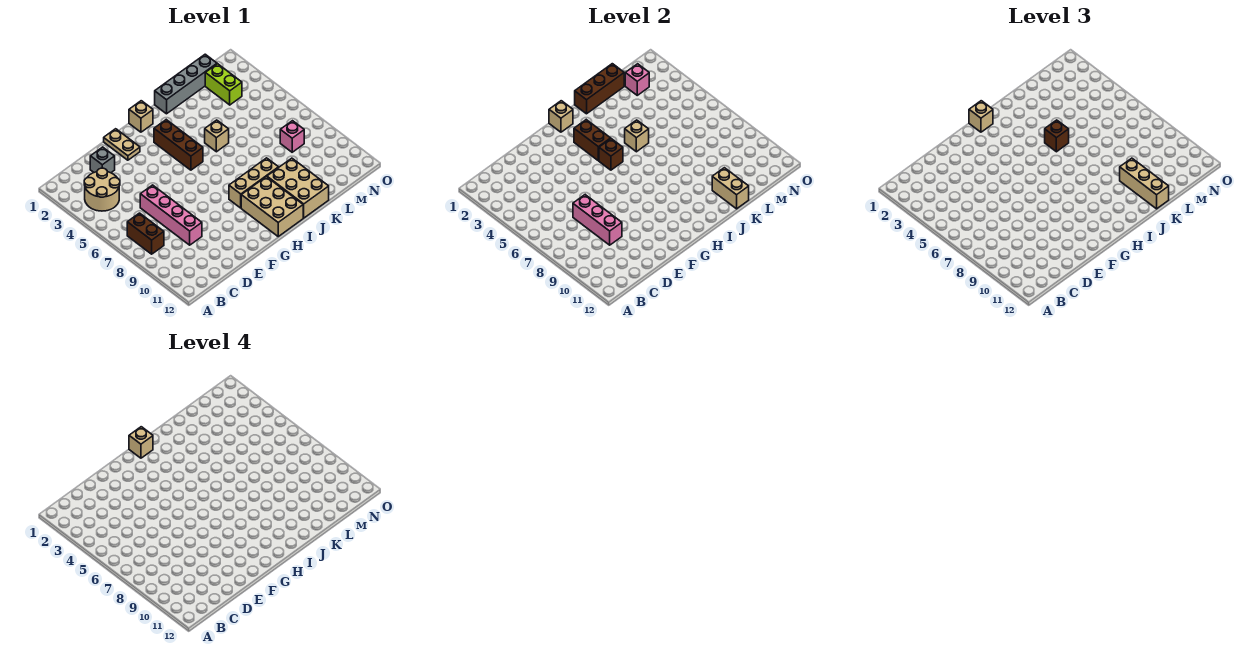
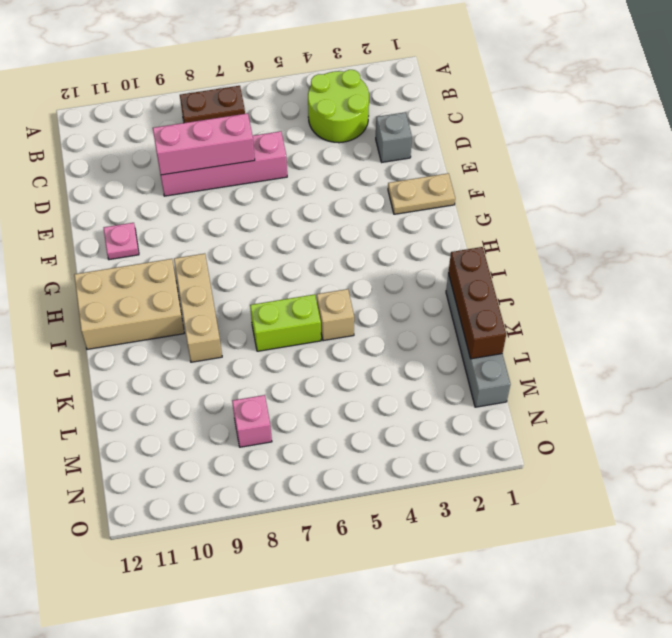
lime round brick B3:C4 level 1 -> tan round brick B3:C4 level 1
pink plate F11 level 1 -> none
lime brick J6:J7 level 1 -> lime brick M2:M3 level 1
none -> tan brick H1 level 1
none -> brown brick H3:H5 level 1
none -> tan brick J10:K12 level 1

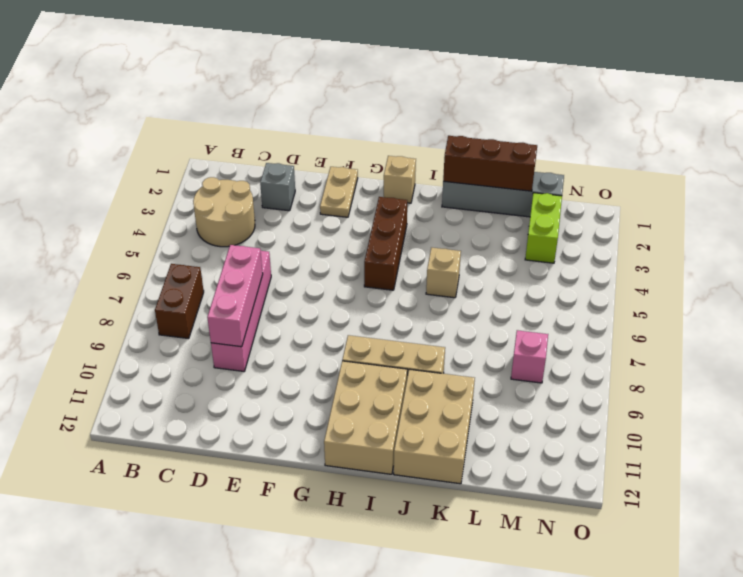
none -> tan brick H1 level 2
none -> brown brick H3:H4 level 2
none -> brown brick H5 level 2

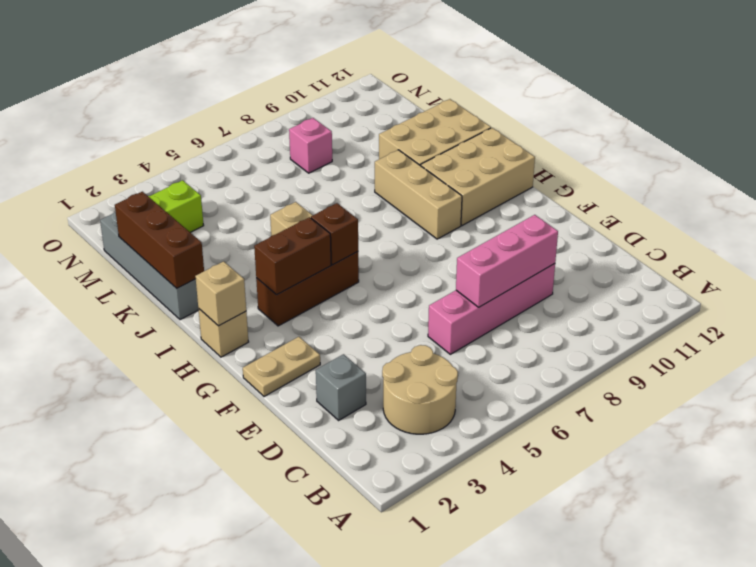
none -> brown brick B7:B8 level 1
none -> tan brick J5 level 2
none -> tan brick K11:K12 level 2

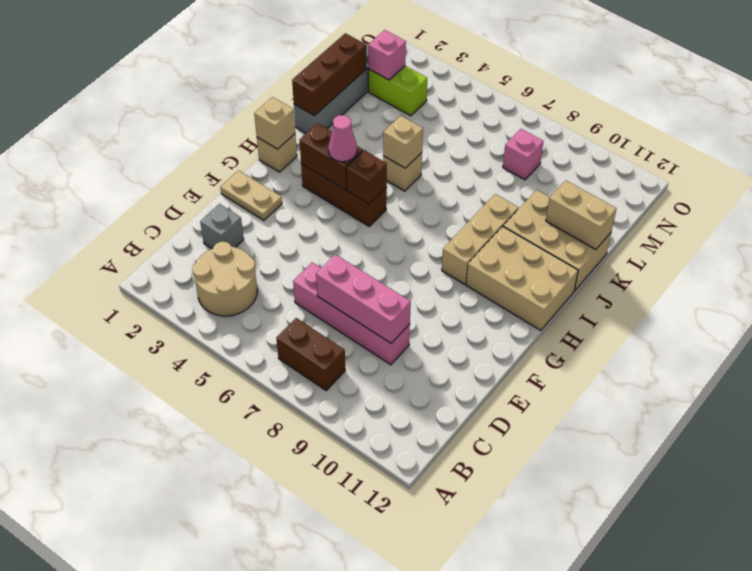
pink cone H4 level 3 -> none
none -> tan brick H1 level 3
none -> brown brick J5 level 3
none -> tan brick K10:K12 level 3

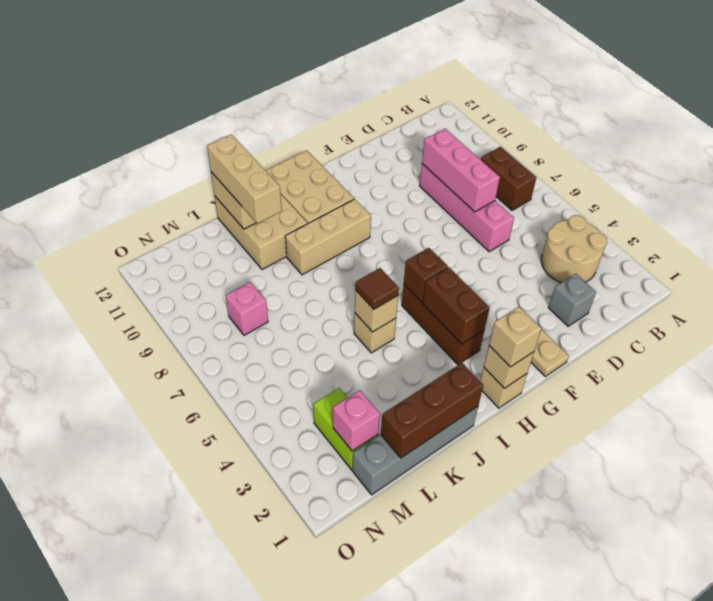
brown tile J5 level 3 -> brown brick J5 level 3
none -> tan brick H1 level 4

